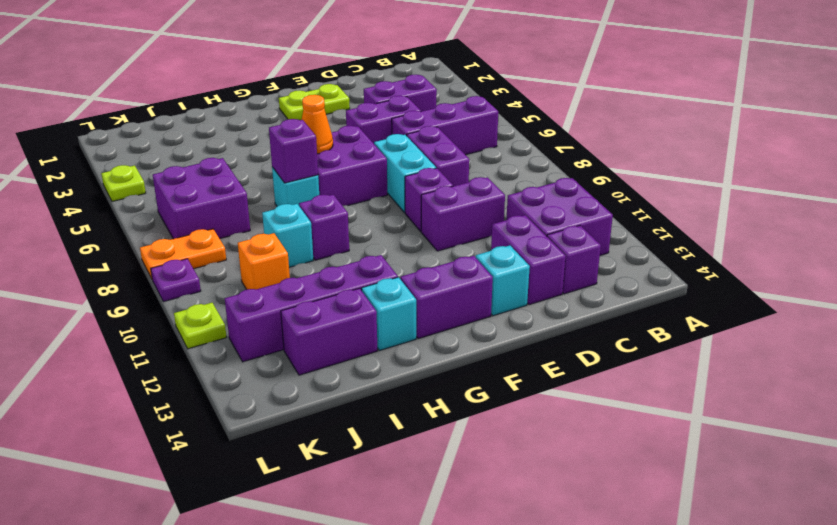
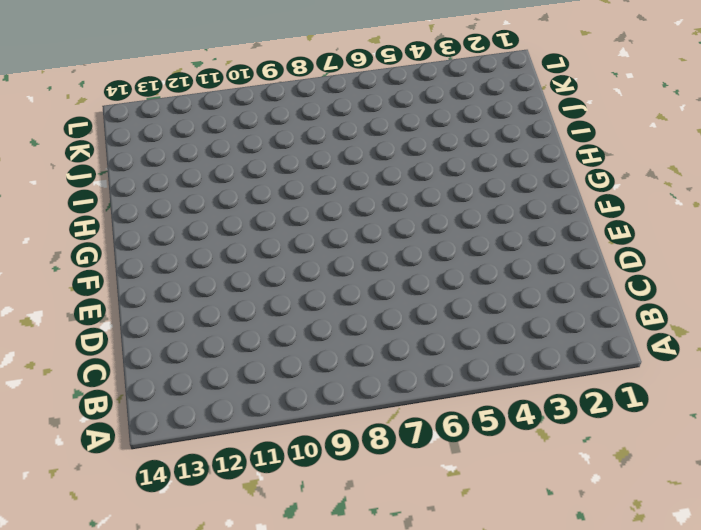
none -> purple brick B6:D6 level 1
none -> purple brick B11:C12 level 1
none -> purple brick C4:D4 level 1

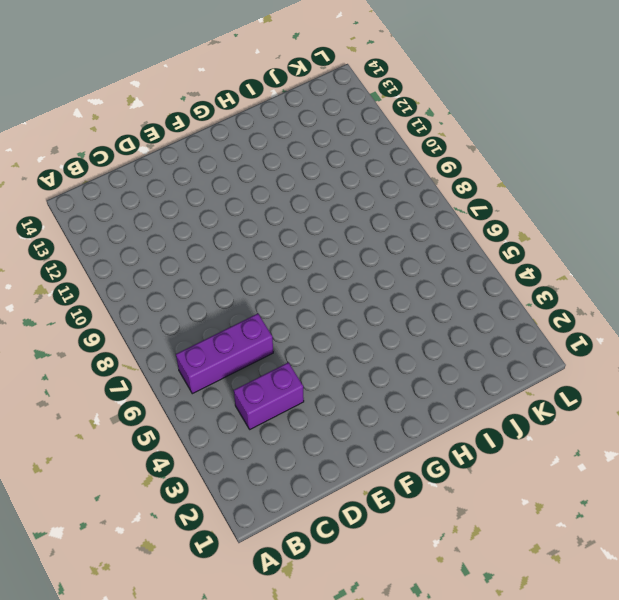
none -> purple brick B11:C12 level 1
none -> purple brick C13 level 1
none -> purple brick D5:E5 level 1

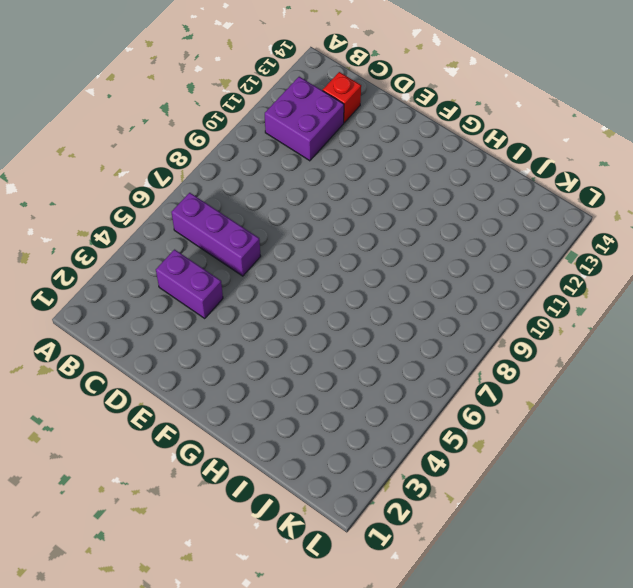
red brick C13 level 1 -> purple brick C13 level 1
none -> purple brick D5:E5 level 1
none -> purple brick D7:D8 level 1
none -> purple brick D10:E10 level 1

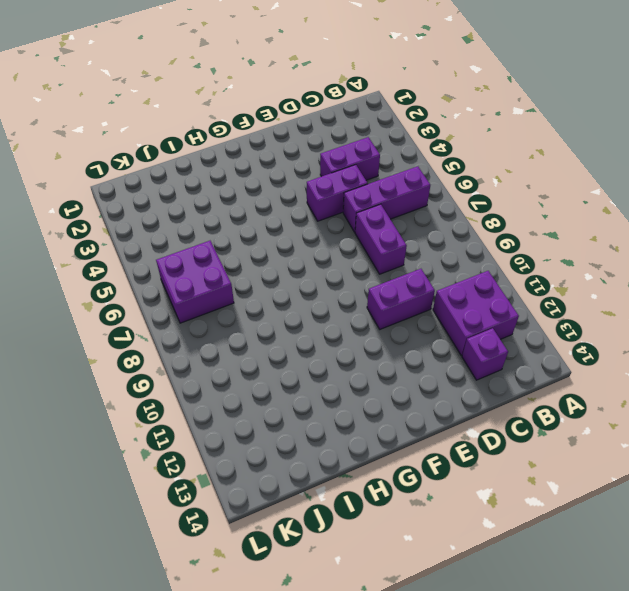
none -> purple brick D12:D13 level 1
none -> lime plate E2:F2 level 1
none -> cyan brick E7:E8 level 1

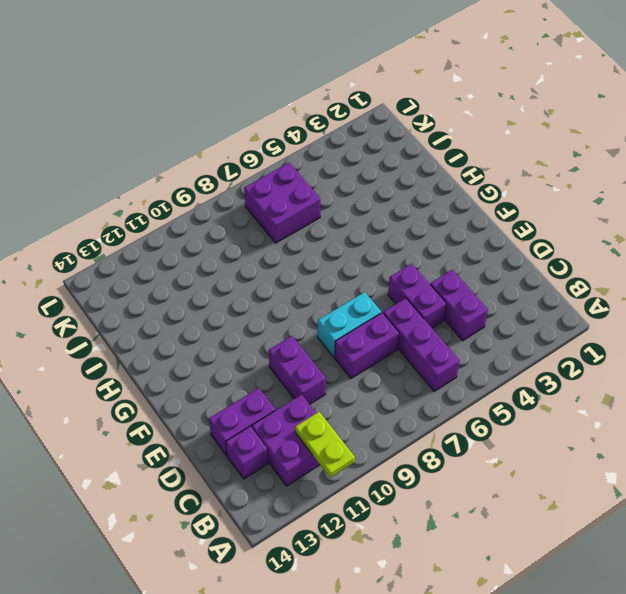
lime plate A11:B11 level 2 -> lime plate E2:F2 level 1
none -> purple brick E9 level 1
none -> cyan brick E13 level 1
none -> purple brick F6:G7 level 1

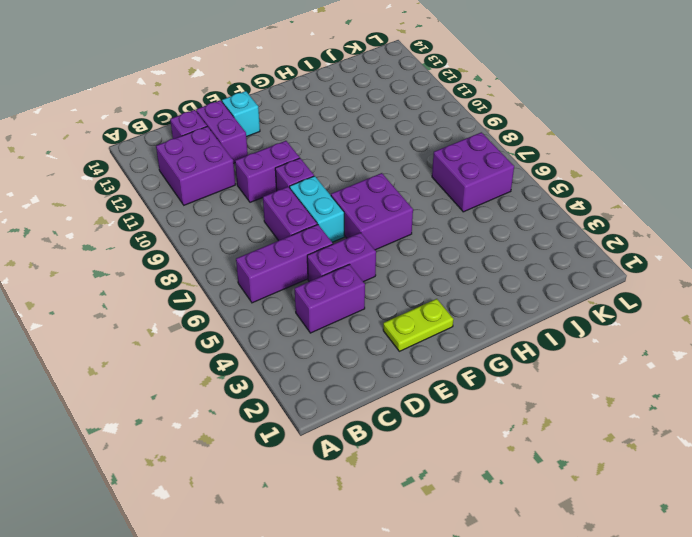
none -> purple brick F13:G13 level 1
none -> cyan brick H7 level 1
none -> purple brick H9 level 1

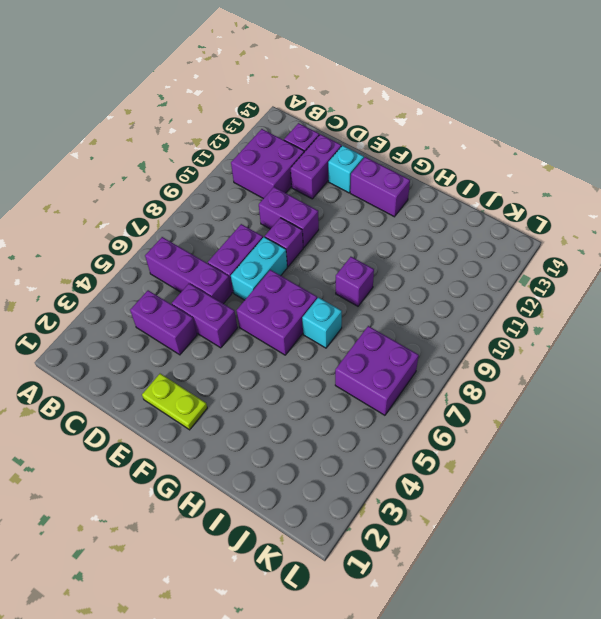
none -> purple brick H12:K12 level 1
none -> cyan brick H13 level 1
none -> cyan brick I9 level 1

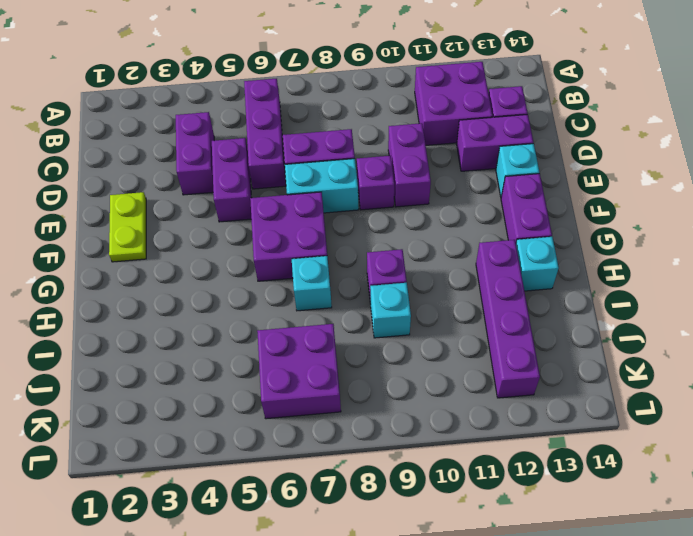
none -> purple brick I13:J13 level 1
none -> orange brick J10 level 1
none -> orange plate K8:L8 level 1

